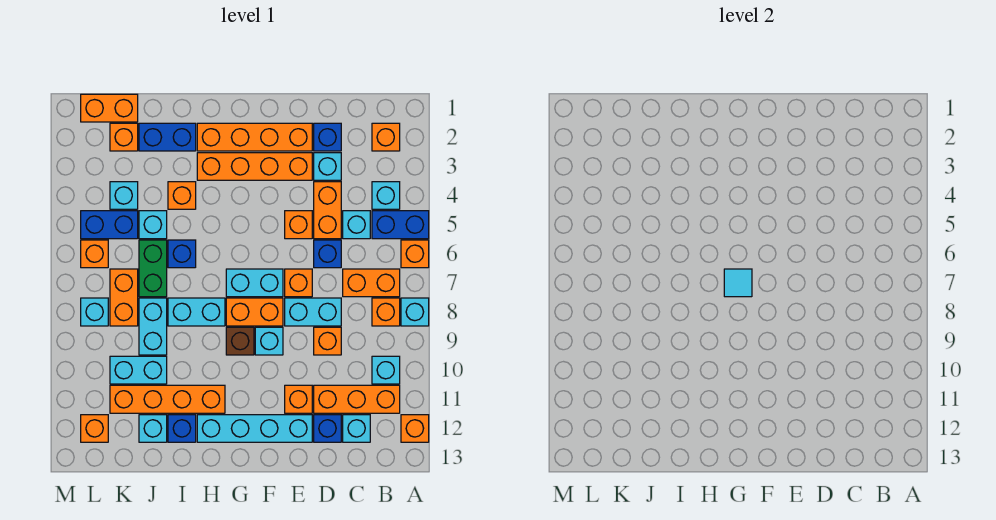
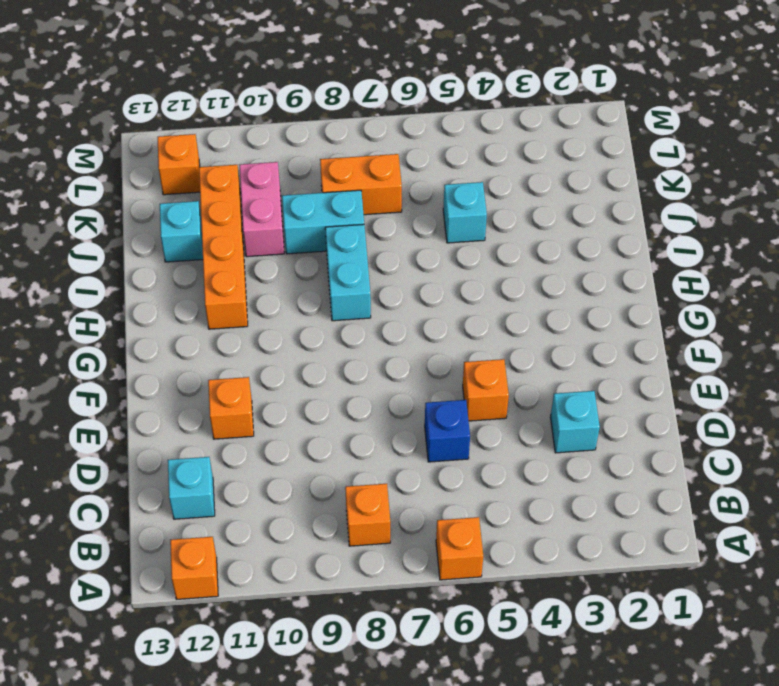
pink brick J10:K10 level 1 -> cyan brick J10:K10 level 1
none -> blue brick A5:B5 level 1
none -> cyan brick A8 level 1
none -> orange brick B2 level 1
none -> cyan brick B4 level 1

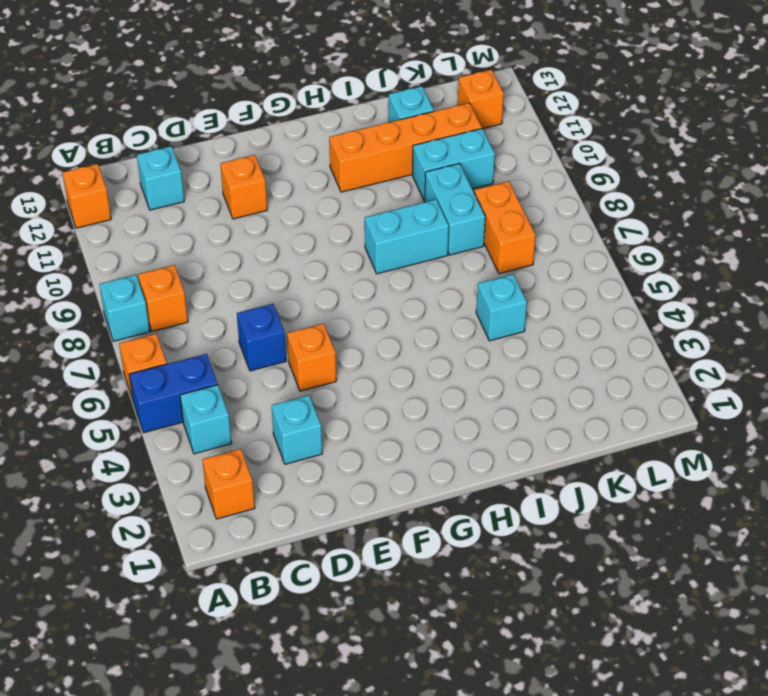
none -> orange brick B7:C7 level 1
none -> cyan brick B10 level 1
none -> orange brick B11:D11 level 1
none -> cyan brick C5 level 1

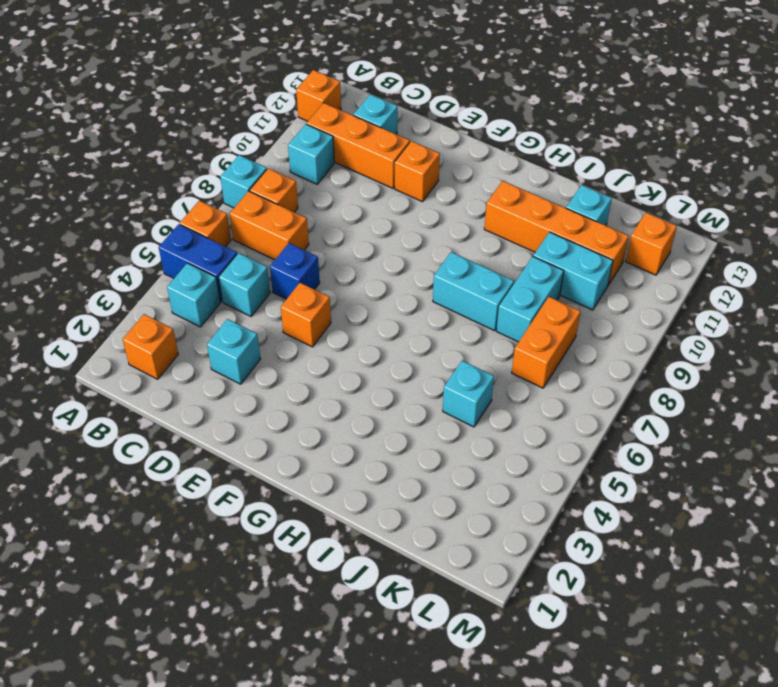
none -> blue brick D2 level 1
none -> orange brick D4:D5 level 1
none -> cyan brick D8:E8 level 1
none -> orange brick D9 level 1

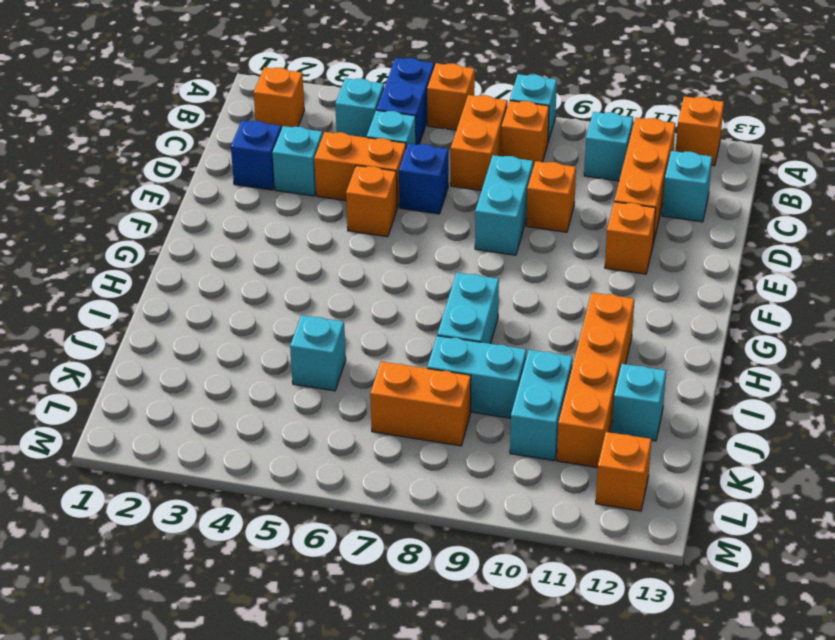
none -> blue brick D12 level 1
none -> orange brick E2:H2 level 1
none -> orange brick E3:H3 level 1
none -> orange brick E7 level 1

